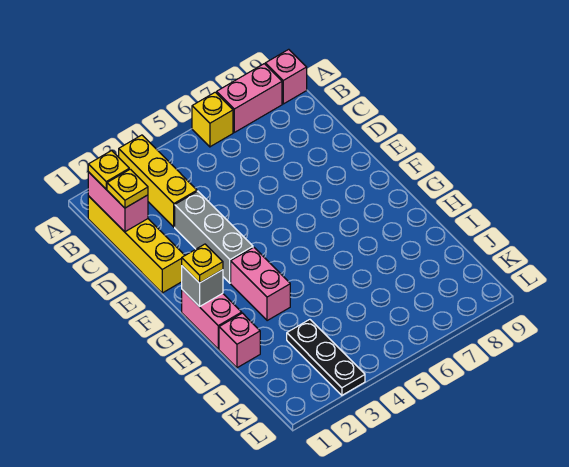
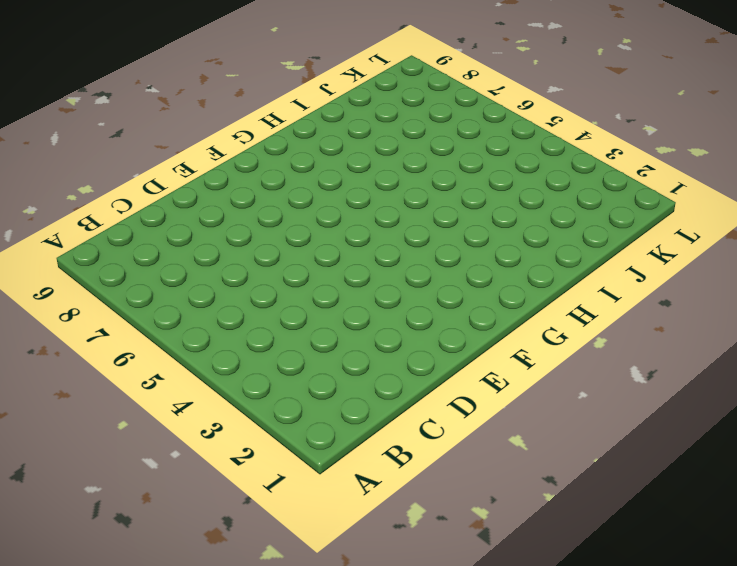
none -> yellow brick A3:C3 level 1
none -> yellow brick A6 level 1
none -> pink brick A7:A8 level 1

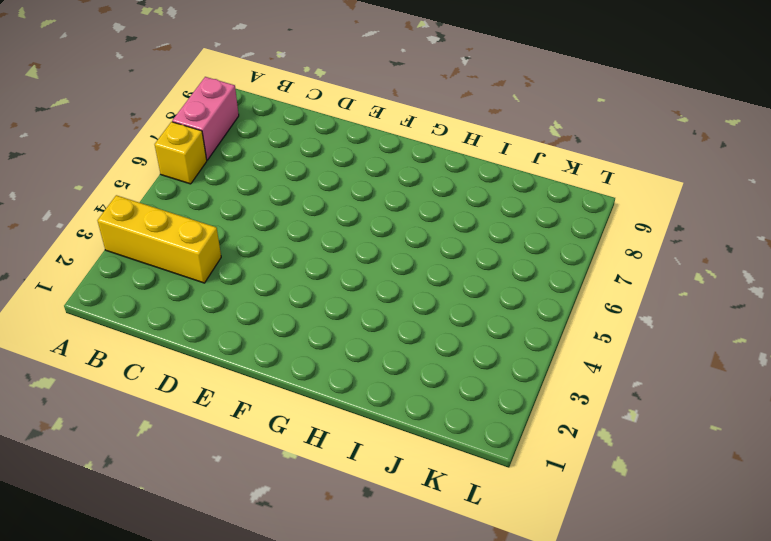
none -> pink brick A9 level 1
none -> yellow brick B1:E1 level 1
none -> grey brick D3:F3 level 1

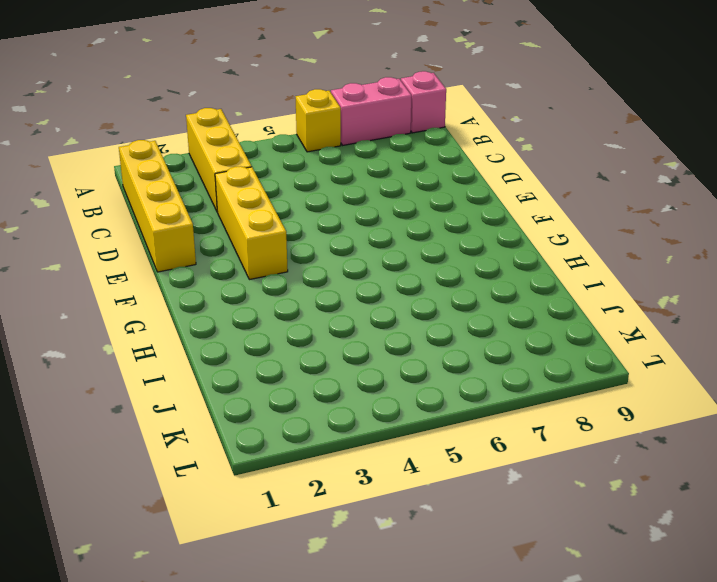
yellow brick D3:F3 level 1 -> grey brick D3:F3 level 1
none -> pink brick G1:H1 level 1
none -> pink brick G3:H3 level 1
none -> pink brick I1 level 1

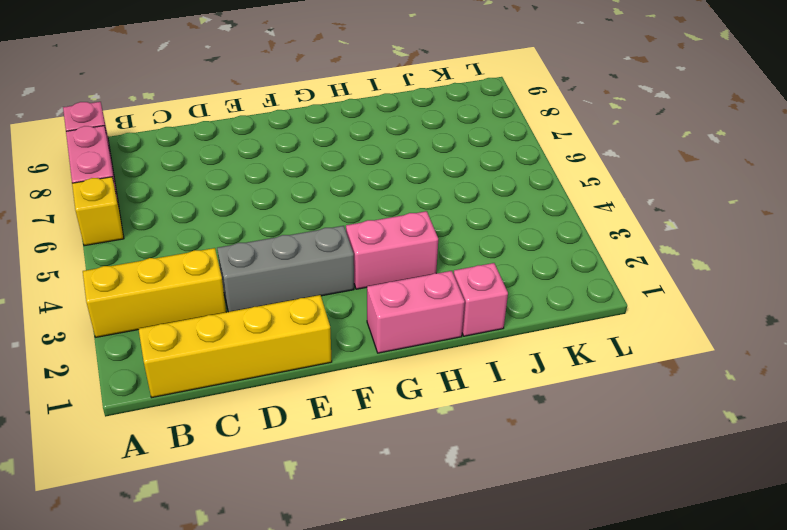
none -> black plate J3:L3 level 1
none -> pink brick B1:C1 level 2
none -> grey brick G1 level 2

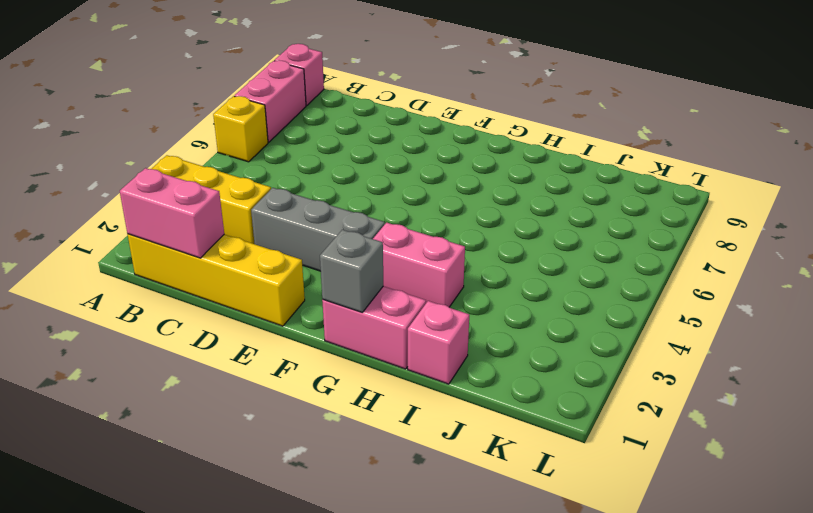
none -> black plate J3:L3 level 1
none -> yellow plate B1 level 3
none -> yellow plate C1 level 3

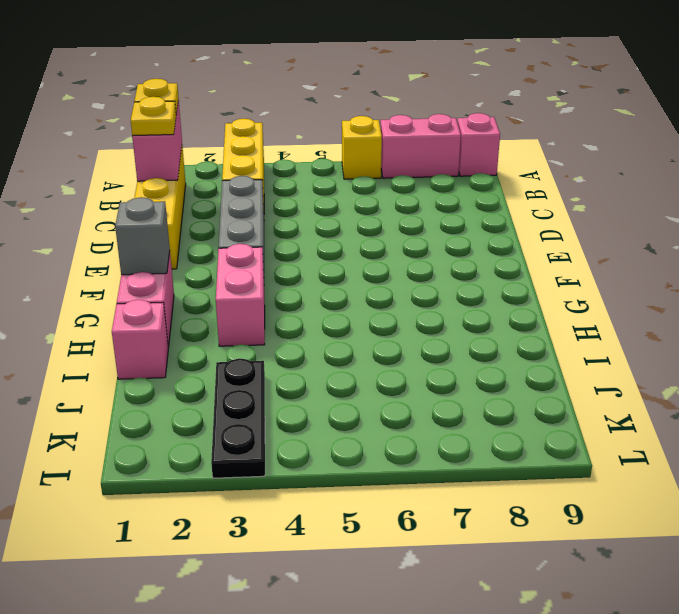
none -> yellow plate G1 level 3

